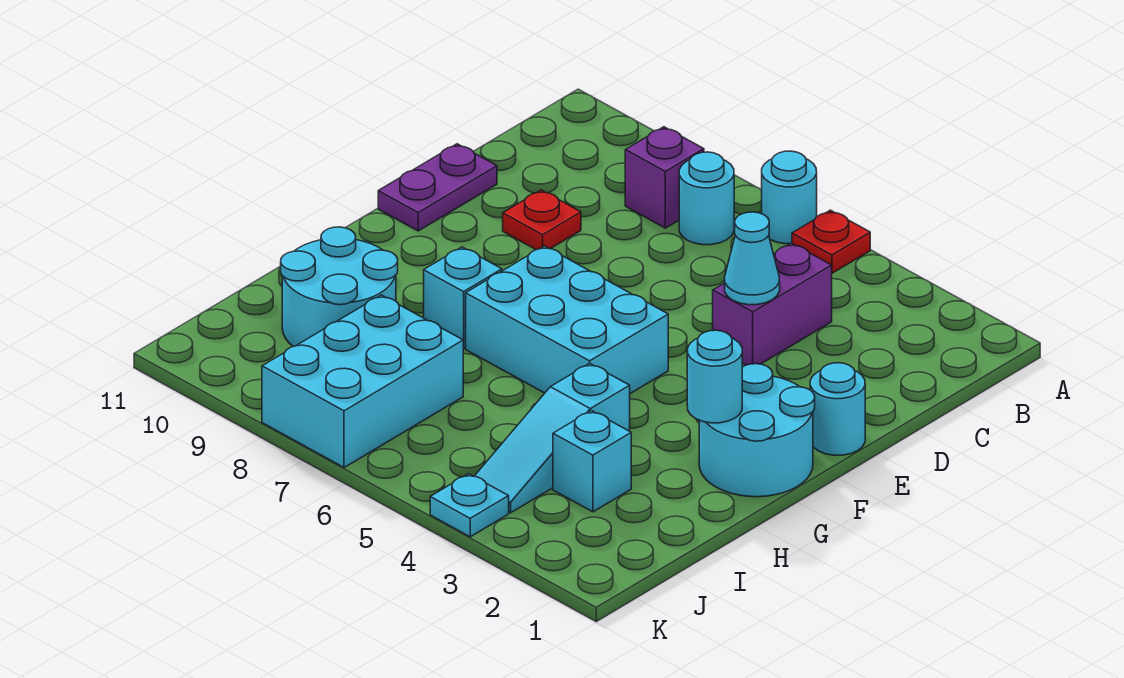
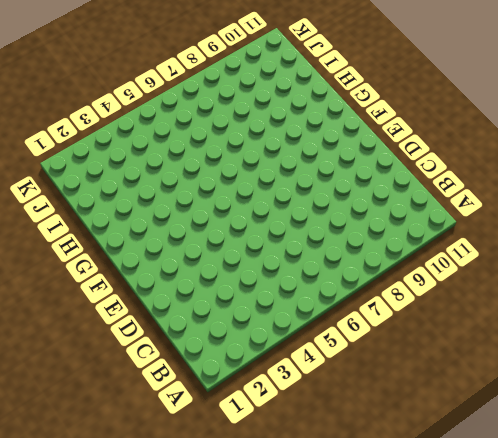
none -> red plate A5 level 1
none -> cyan round brick A6 level 1
none -> cyan round brick B7 level 1

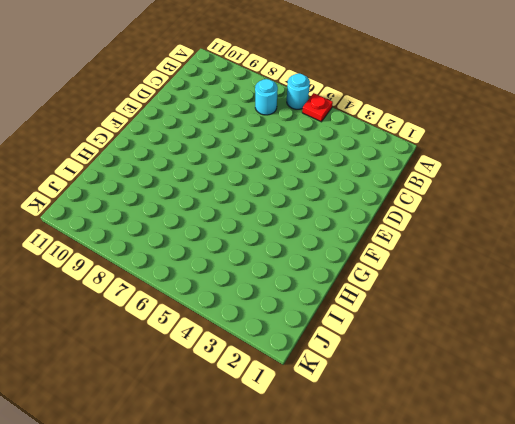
none -> purple brick B8 level 1
none -> purple brick C4:D4 level 1
none -> red plate D9 level 1

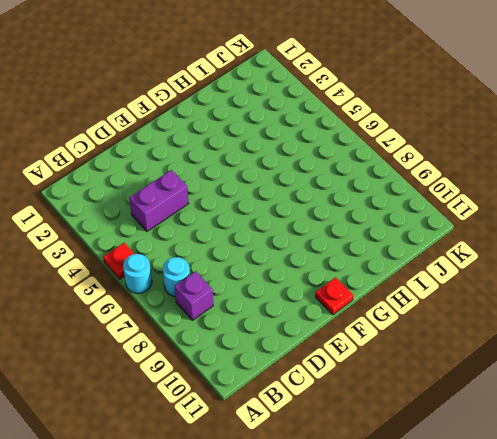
red plate F11 level 1 -> red plate D9 level 1
none -> purple plate D11:E11 level 1
none -> cyan round brick E1 level 1
none -> cyan round brick F1:G2 level 1

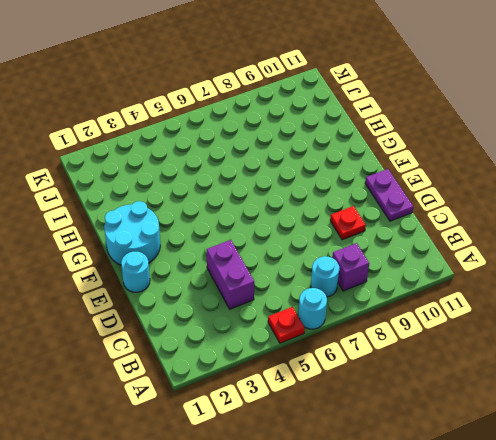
none -> cyan brick F5:G7 level 1
none -> cyan brick G8 level 1
none -> cyan slope H4:J4 level 1 top H

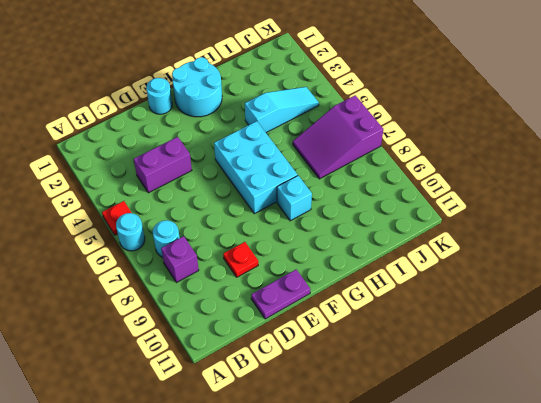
purple slope I6:K7 level 1 top K -> cyan brick I7:K8 level 1
none -> cyan round brick H9:I10 level 1
none -> cyan brick I3 level 1
none -> cyan plate K4 level 1

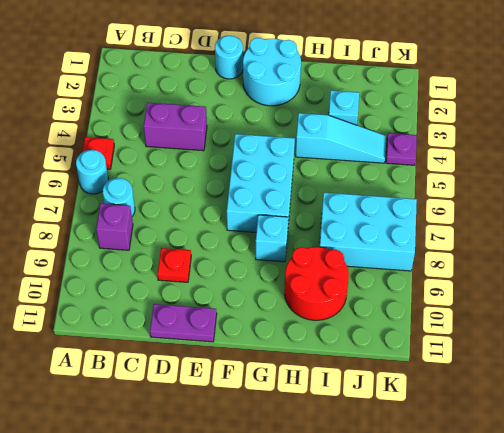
red round brick H9:I10 level 1 -> cyan round brick H9:I10 level 1
purple plate K4 level 1 -> cyan plate K4 level 1
none -> cyan cone D4 level 2
none -> cyan round brick G2 level 2

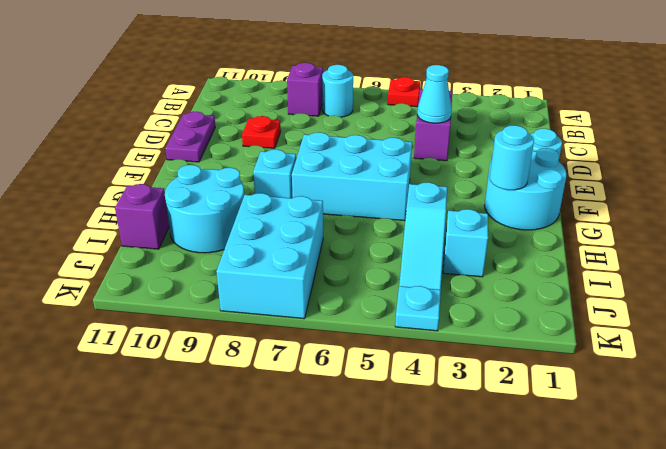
purple brick I11 level 1 -> none
none -> cyan round brick A6 level 1

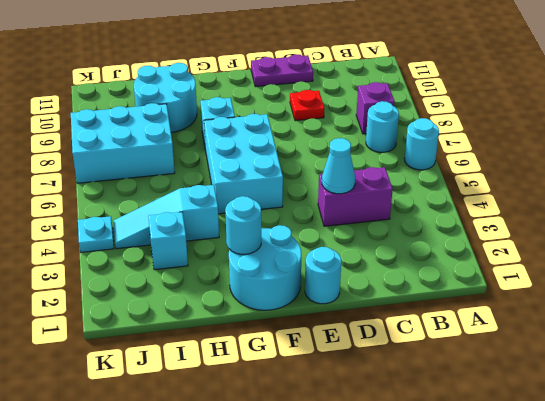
none -> red plate A5 level 1

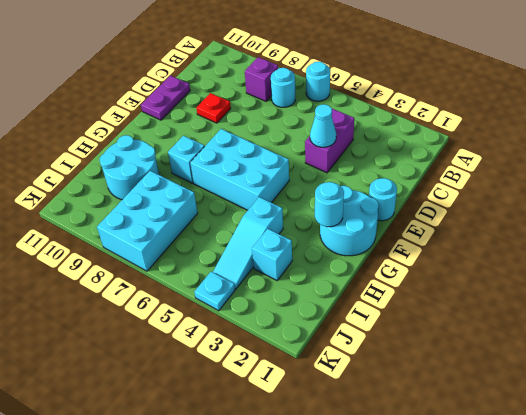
none -> red plate A5 level 1

